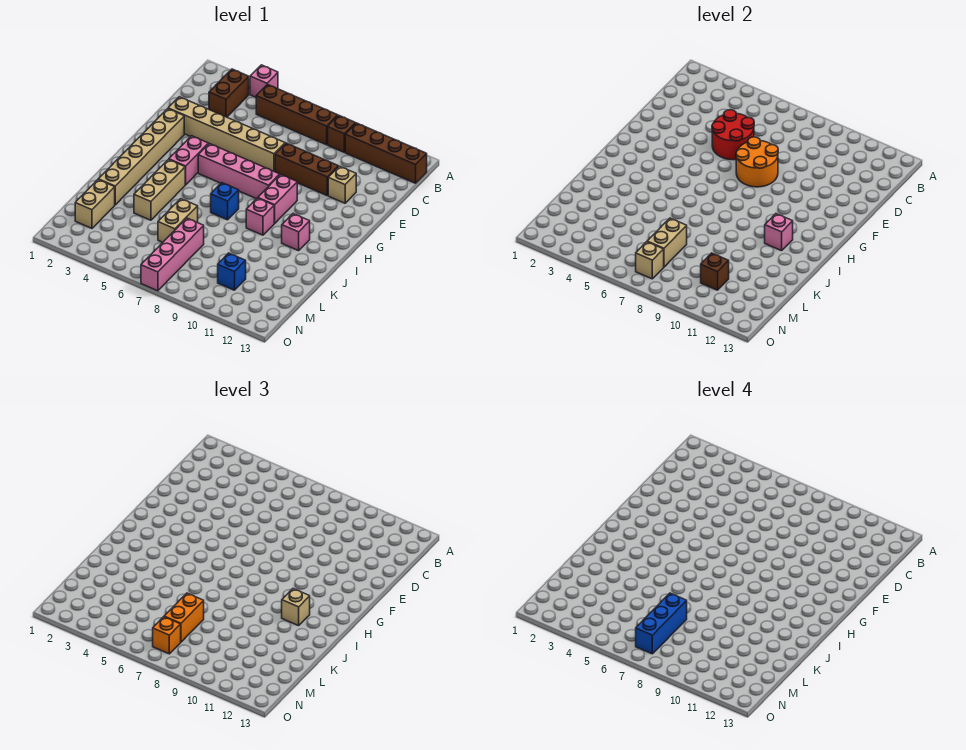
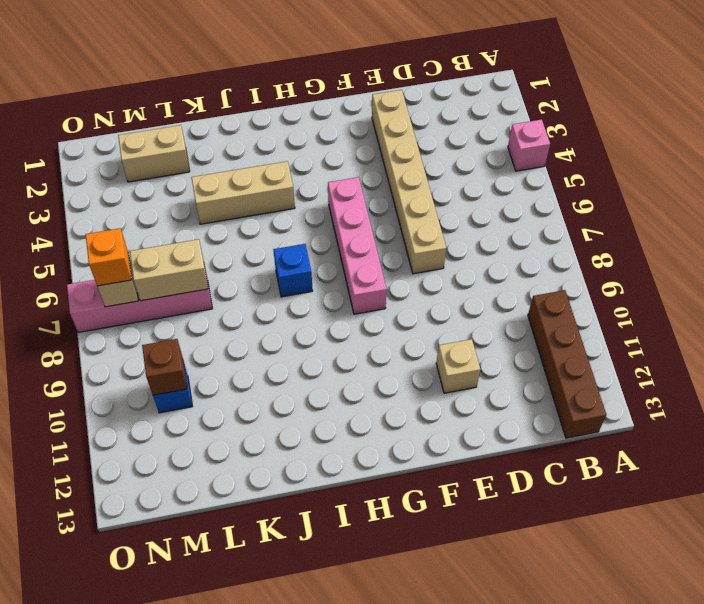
none -> brown brick B3:C3 level 1
none -> brown brick B5:B8 level 1
none -> brown brick B9 level 1
none -> brown brick E8:E10 level 1

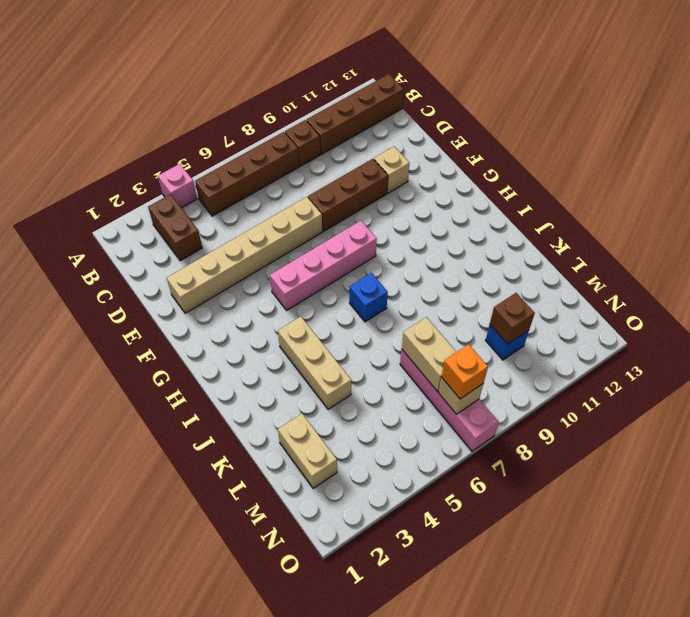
none -> tan brick F2:K2 level 1
none -> pink brick G4:H4 level 1
none -> pink brick G9:H9 level 1
none -> pink brick I9 level 1

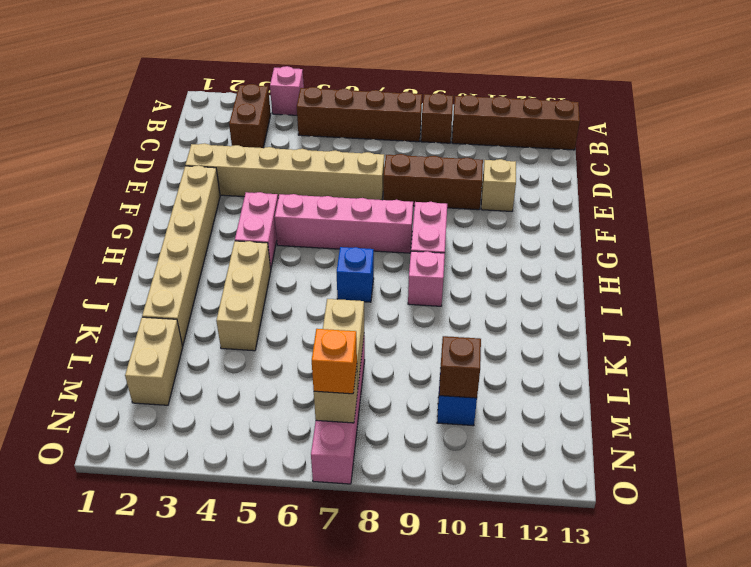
none -> pink brick I11 level 1
none -> tan brick K6:L6 level 1
none -> red round brick D5:E6 level 2
none -> orange round brick E7:F8 level 2

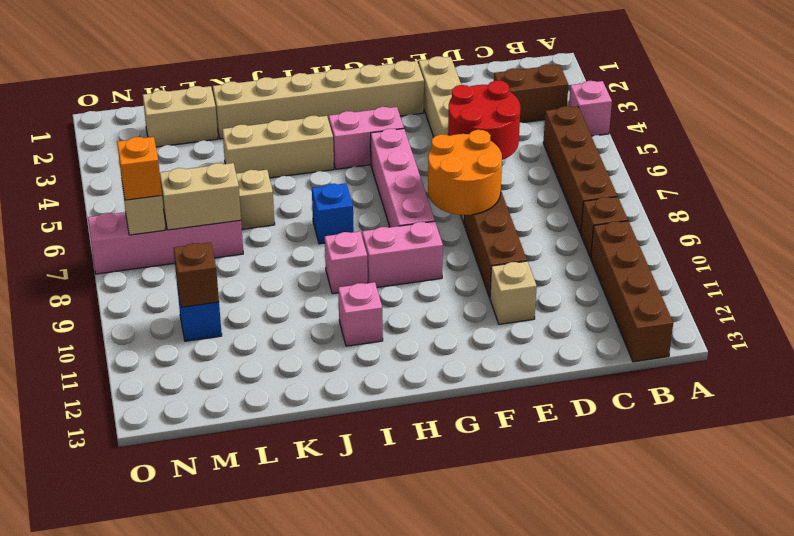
none -> pink brick I11 level 2
none -> tan brick I11 level 3
none -> orange brick L7:M7 level 3
none -> blue brick L7:N7 level 4

